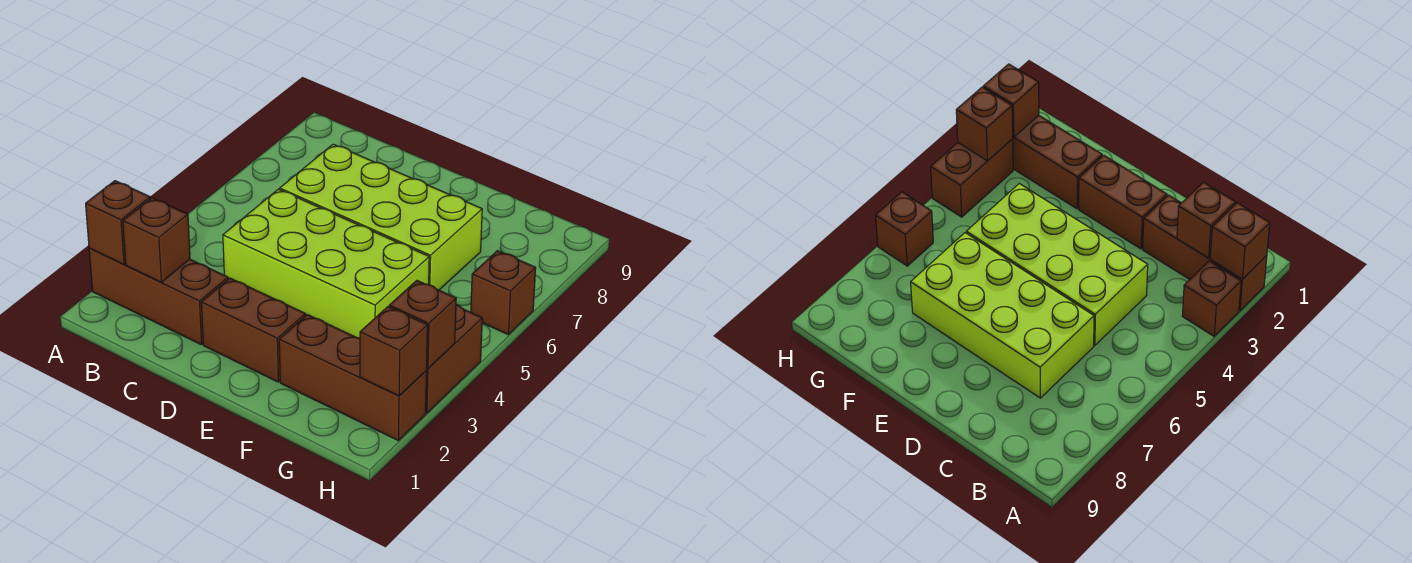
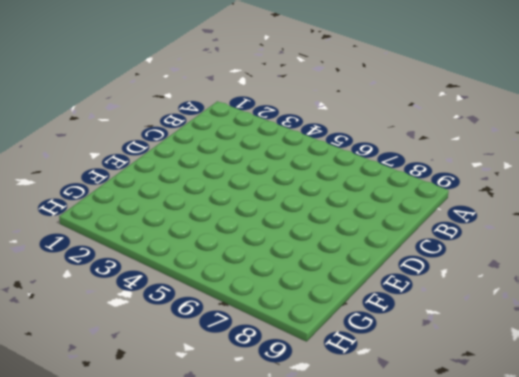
none -> brown brick A2:C2 level 1
none -> brown brick A3 level 1
none -> lime brick C4:F5 level 1

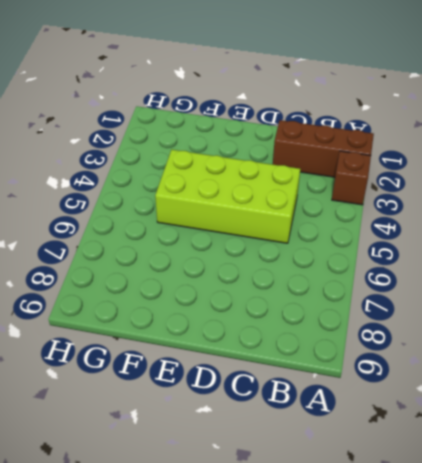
none -> lime brick C6:F7 level 1
none -> brown brick D2:E2 level 1
none -> brown brick F2:H2 level 1

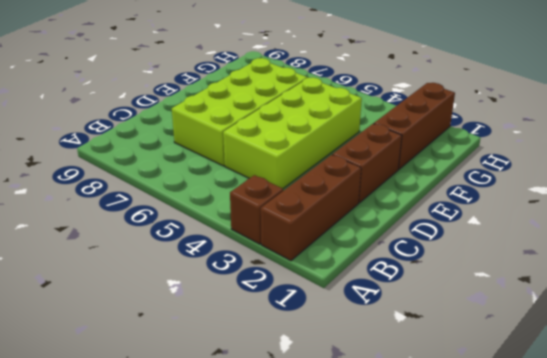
none -> brown brick H3:H4 level 1
none -> brown brick H6 level 1
none -> brown brick A2 level 2

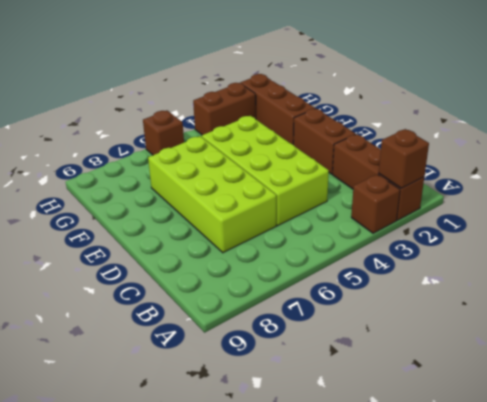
none -> brown brick B2 level 2
none -> brown brick H2 level 2
none -> brown brick H3 level 2

